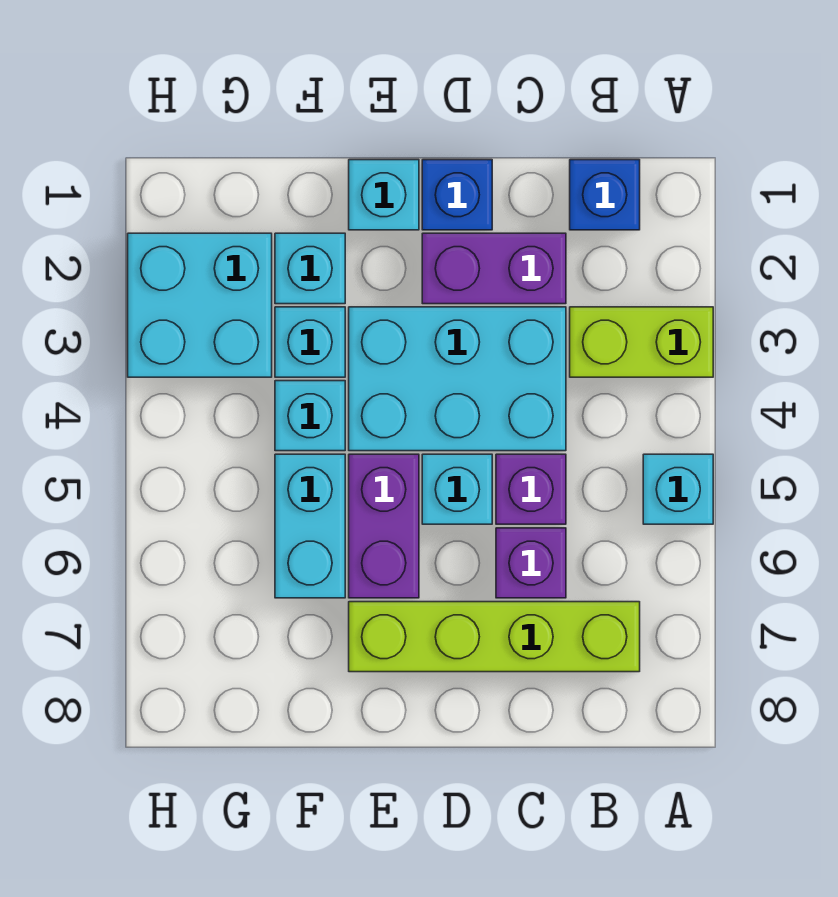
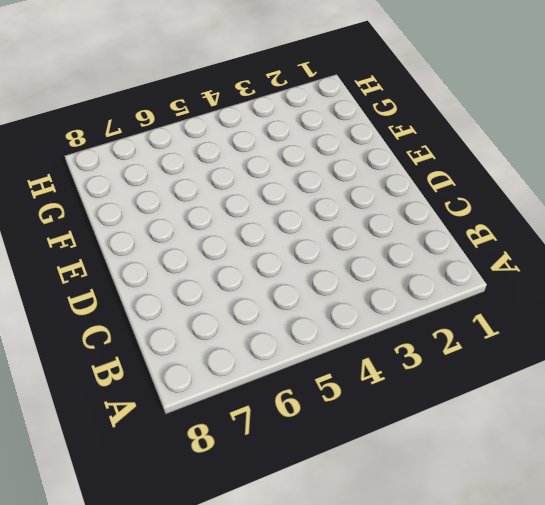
none -> lime brick A3:B3 level 1
none -> cyan brick A5 level 1
none -> blue brick B1 level 1

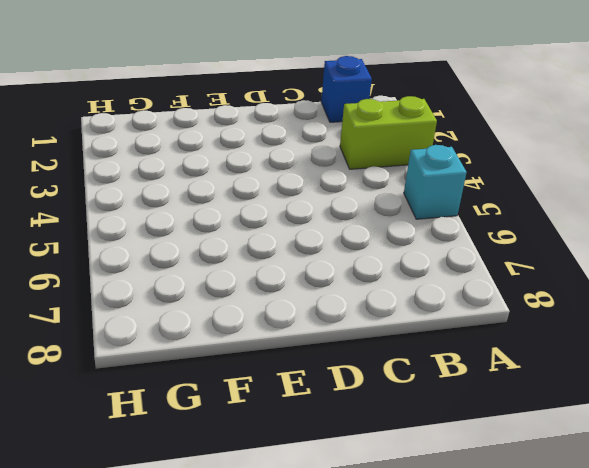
none -> lime brick B7:E7 level 1
none -> purple brick C2:D2 level 1
none -> cyan brick C3:E4 level 1

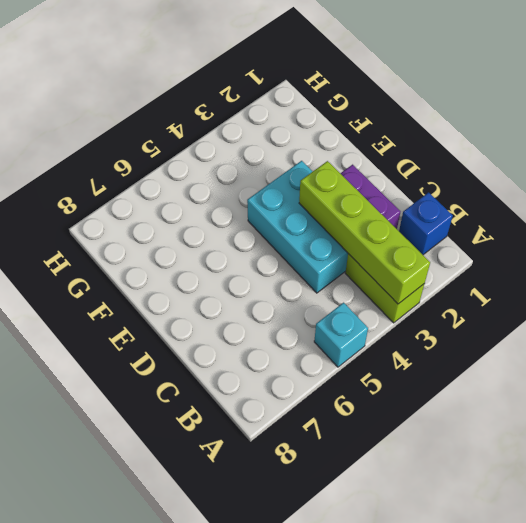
lime brick A3:D3 level 2 -> lime brick B7:E7 level 1
none -> purple brick C5 level 1
none -> purple brick C6 level 1
none -> blue brick D1 level 1

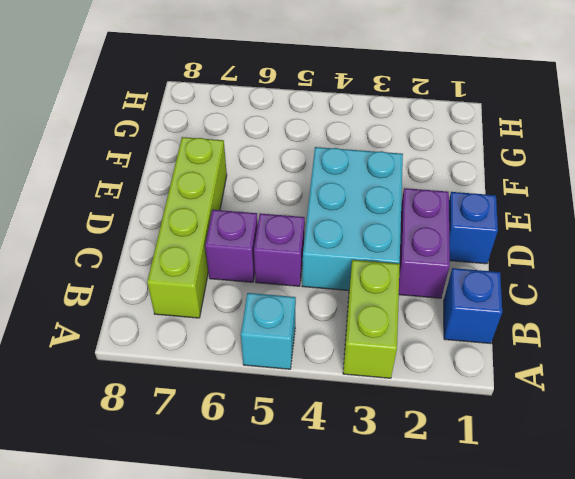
none -> cyan brick D5 level 1
none -> cyan brick E1 level 1
none -> purple brick E5:E6 level 1

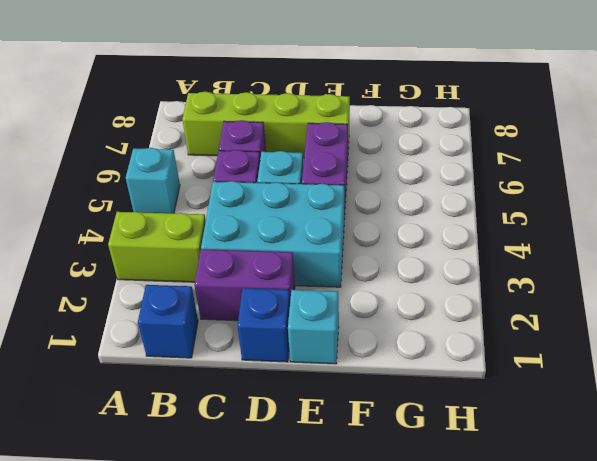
none -> cyan brick F2 level 1
none -> cyan brick F3 level 1
none -> cyan brick F4 level 1

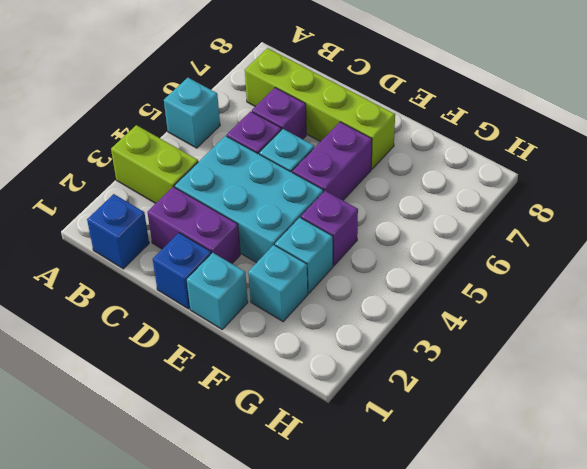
purple brick F4 level 1 -> cyan brick F4 level 1
none -> cyan brick F5:F6 level 1
none -> cyan brick G2:H3 level 1

